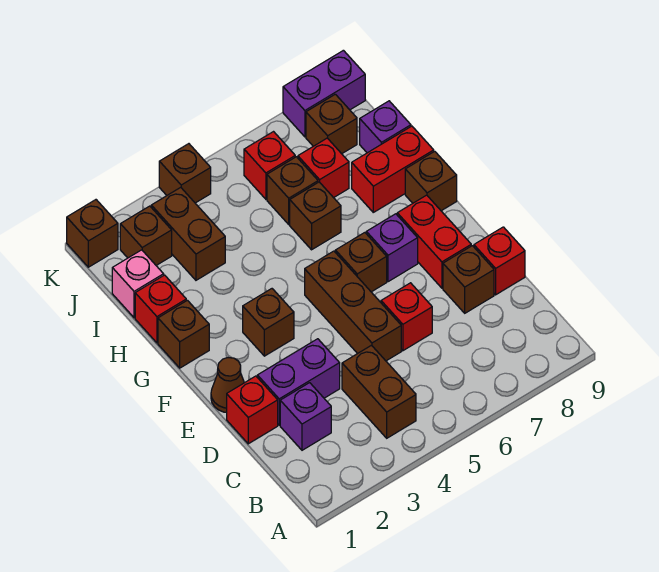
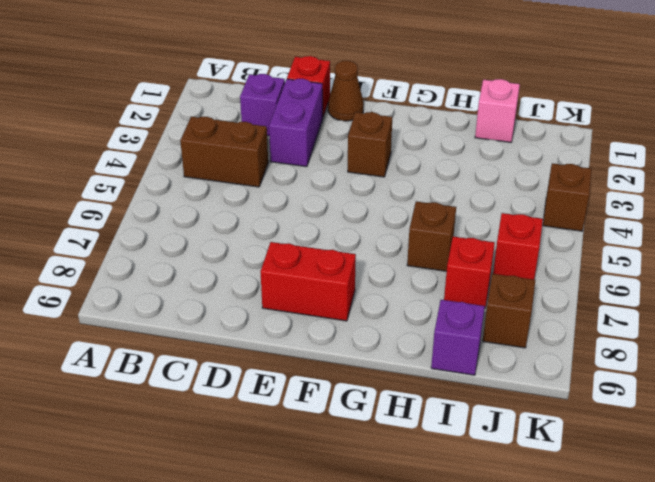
none -> brown brick D5:F5 level 1
none -> red brick D6 level 1
none -> brown brick D8 level 1

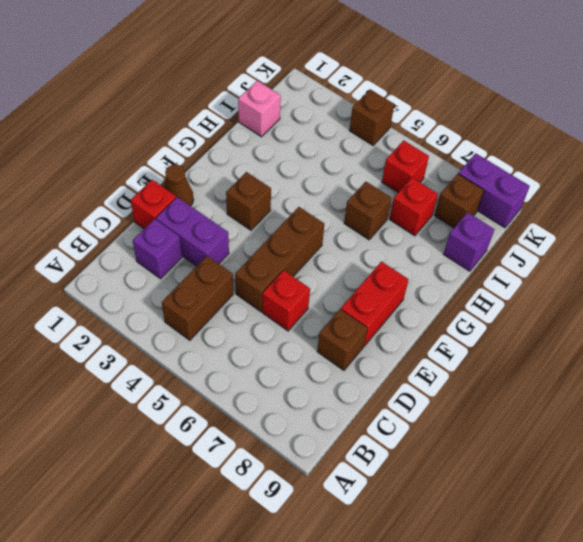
none -> red brick D9 level 1
none -> brown brick F6 level 1
none -> purple brick F7 level 1

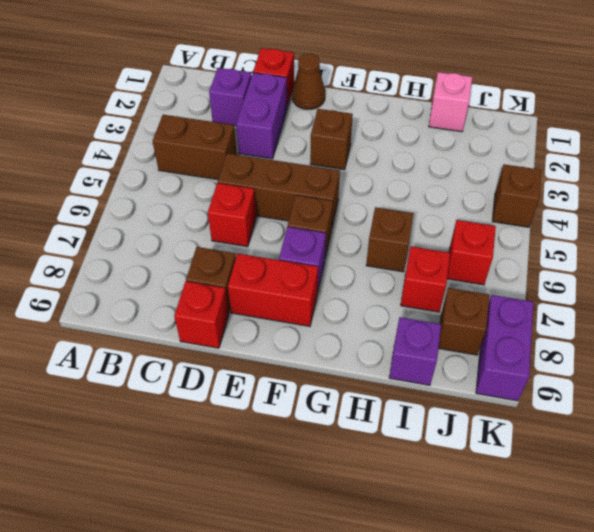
none -> brown brick G1 level 1
none -> brown brick G9 level 1
none -> red brick H1 level 1

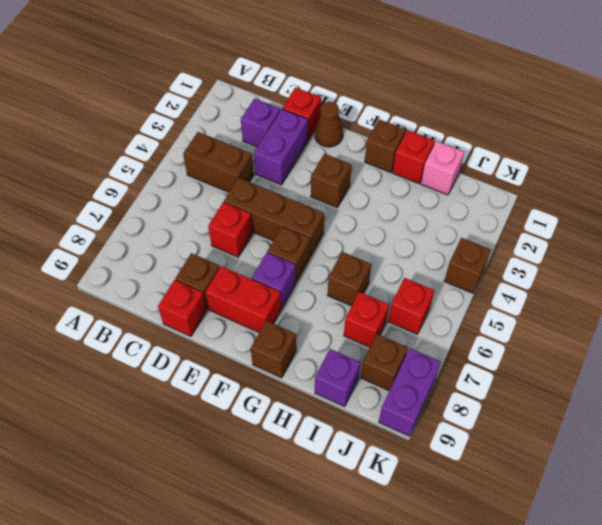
none -> red brick H8:H9 level 1
none -> brown brick I3:J3 level 1
none -> brown brick I6 level 1

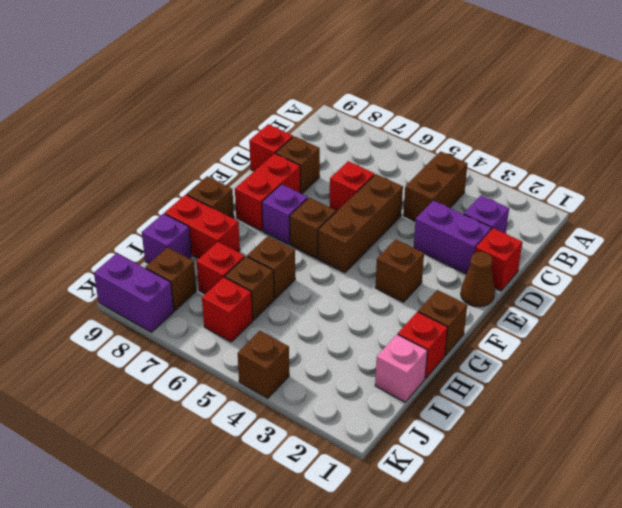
none -> brown brick I3:J3 level 1
none -> brown brick J2 level 1
none -> brown brick K1 level 1

